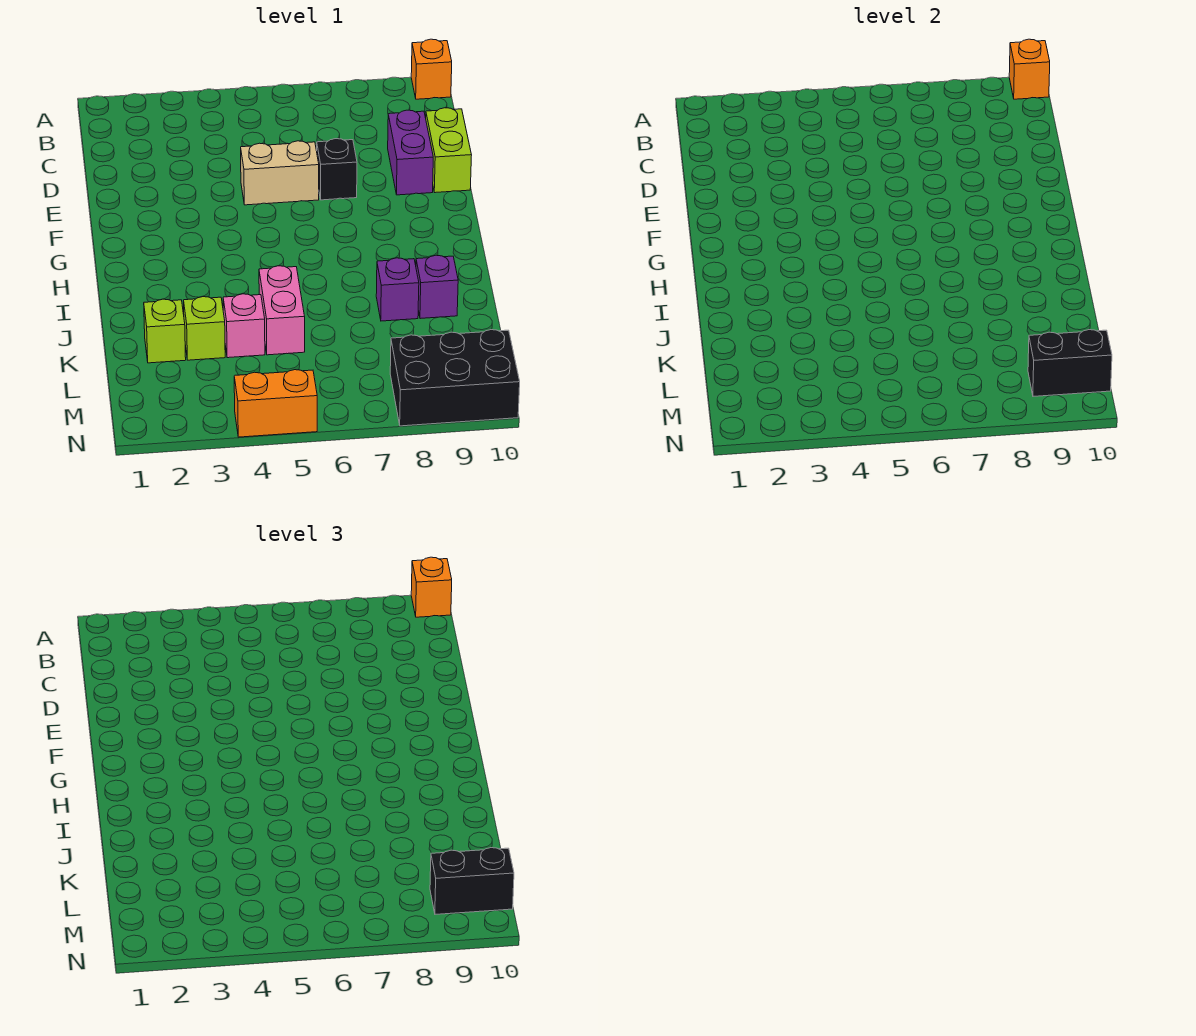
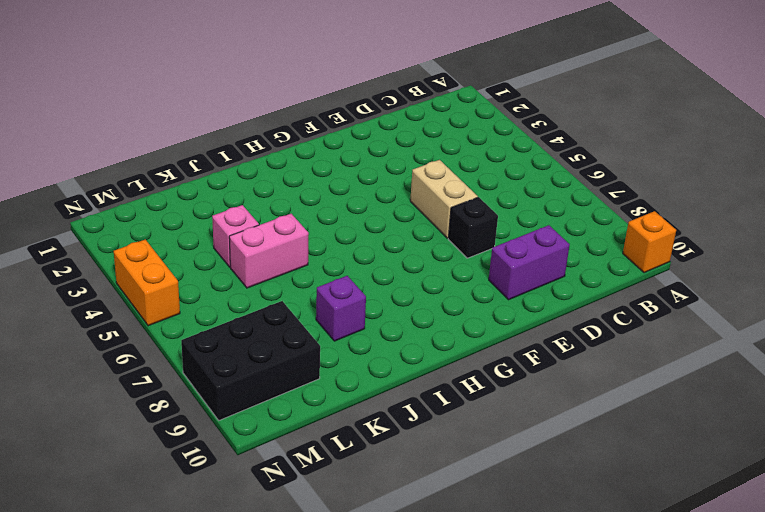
black brick L8:N9 level 1 -> black brick M8:N10 level 1
none -> lime brick D10:E10 level 1
none -> purple brick J9 level 1
none -> lime brick K2 level 1

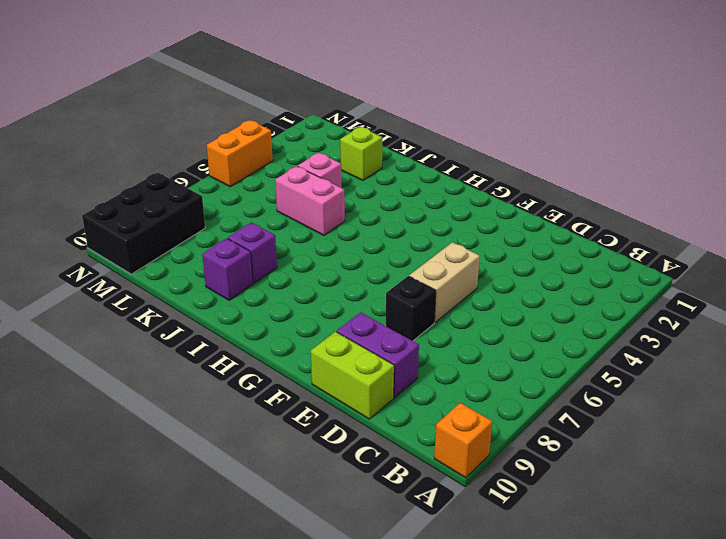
none -> lime brick K3 level 1
none -> orange brick A10 level 2
none -> black brick M9:M10 level 2

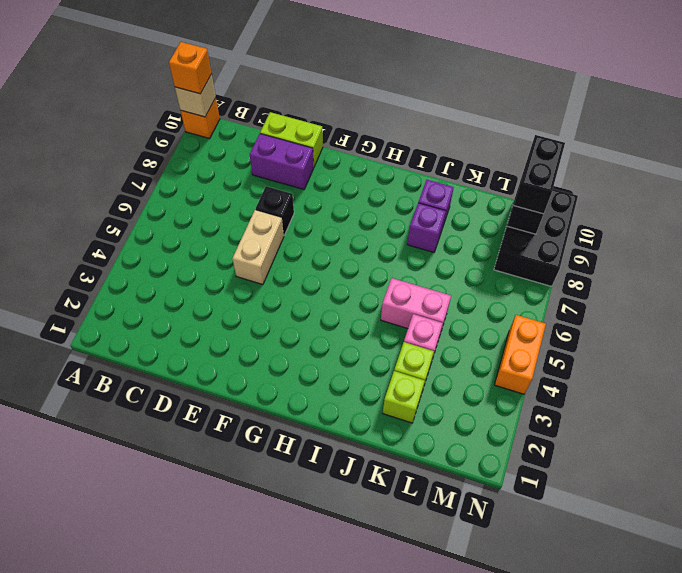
tan brick A10 level 2 -> orange brick A10 level 2

